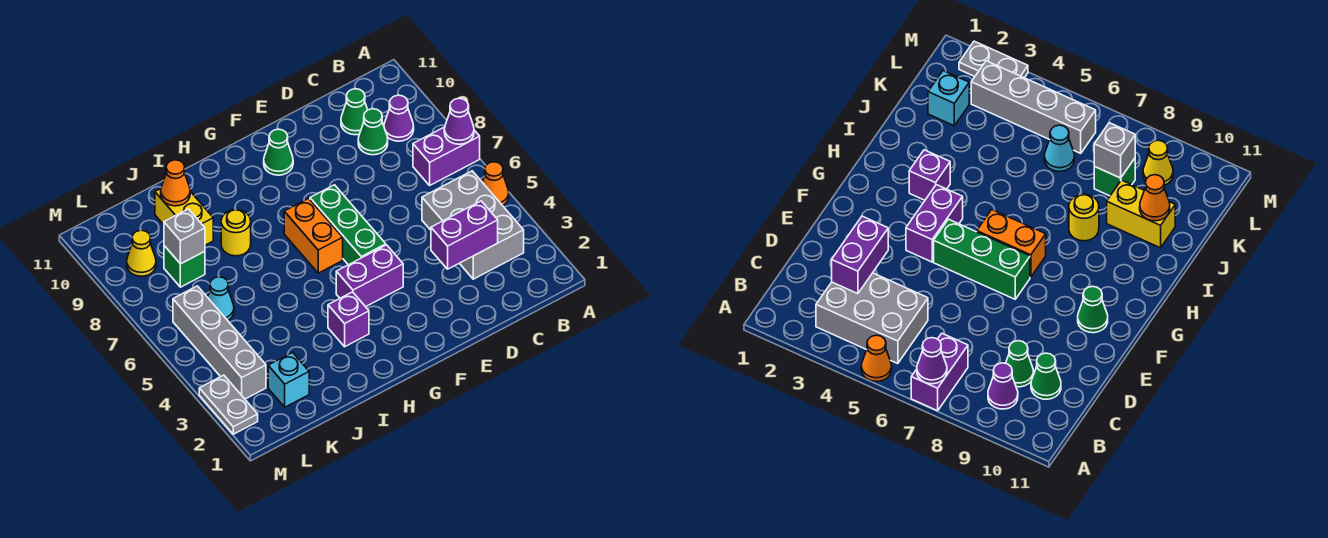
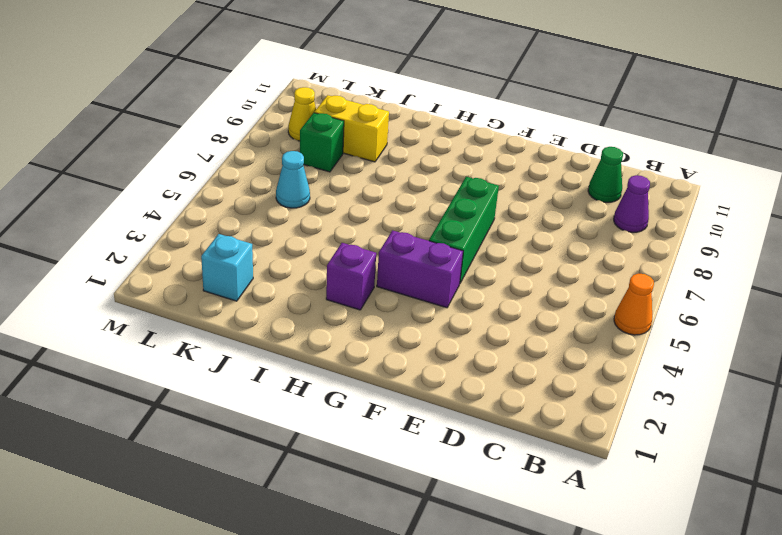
yellow brick J9:K9 level 1 -> yellow brick J9:J10 level 1
none -> purple brick A7:B7 level 1
none -> grey brick B3:C5 level 1
none -> green cone C9 level 1

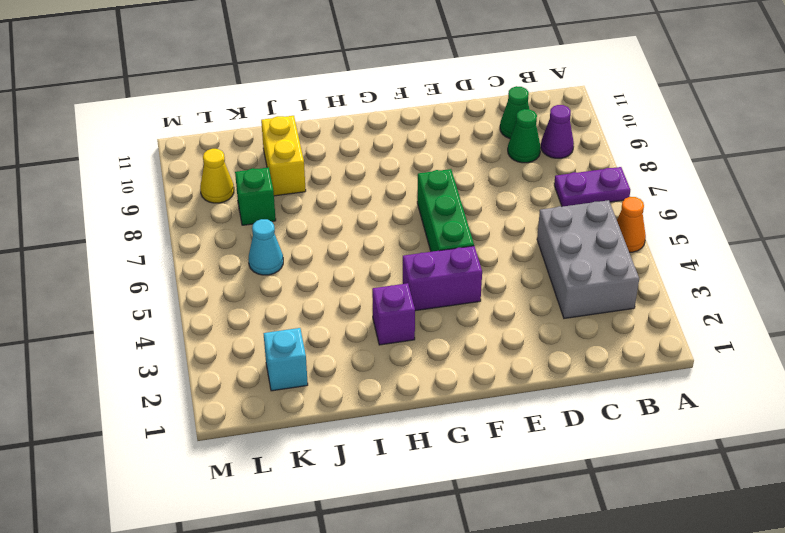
purple plate A7:B7 level 1 -> purple brick A7:B7 level 1
none -> green cone F10 level 1
none -> orange brick G6:G7 level 1
none -> yellow round brick I8 level 1

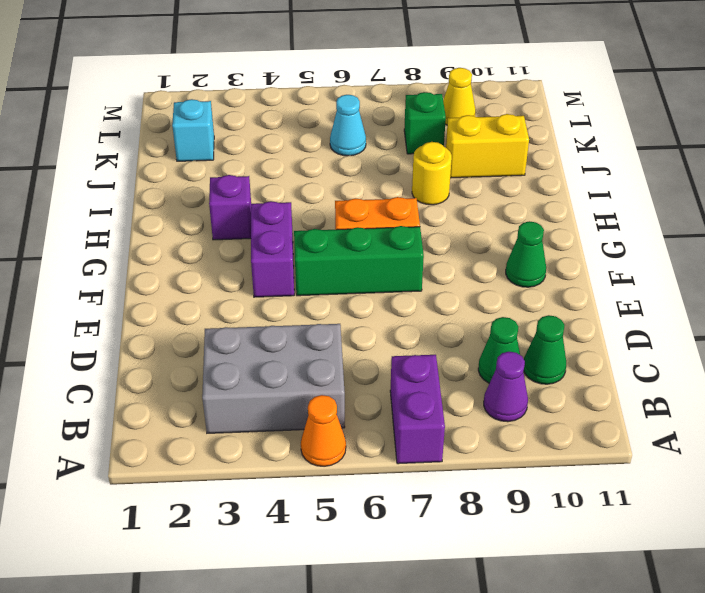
none -> grey brick L3:L6 level 1
none -> grey plate M2:M3 level 1
none -> purple cone A7 level 2

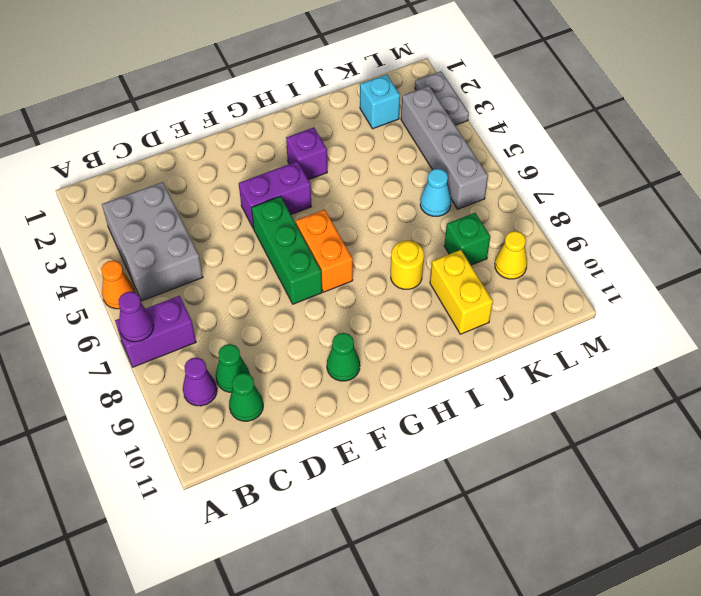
none -> purple brick C3:D3 level 2
none -> orange cone J10 level 2
none -> grey brick K8 level 2

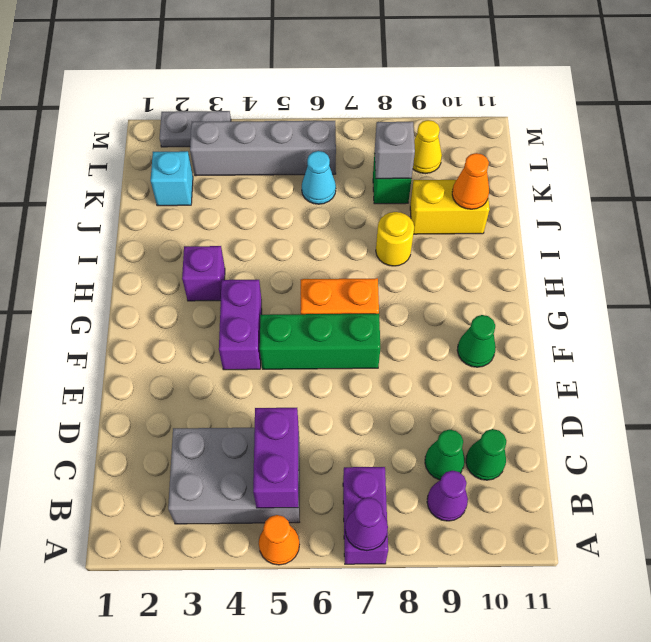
purple brick B5:C5 level 2 -> purple brick C3:D3 level 2

